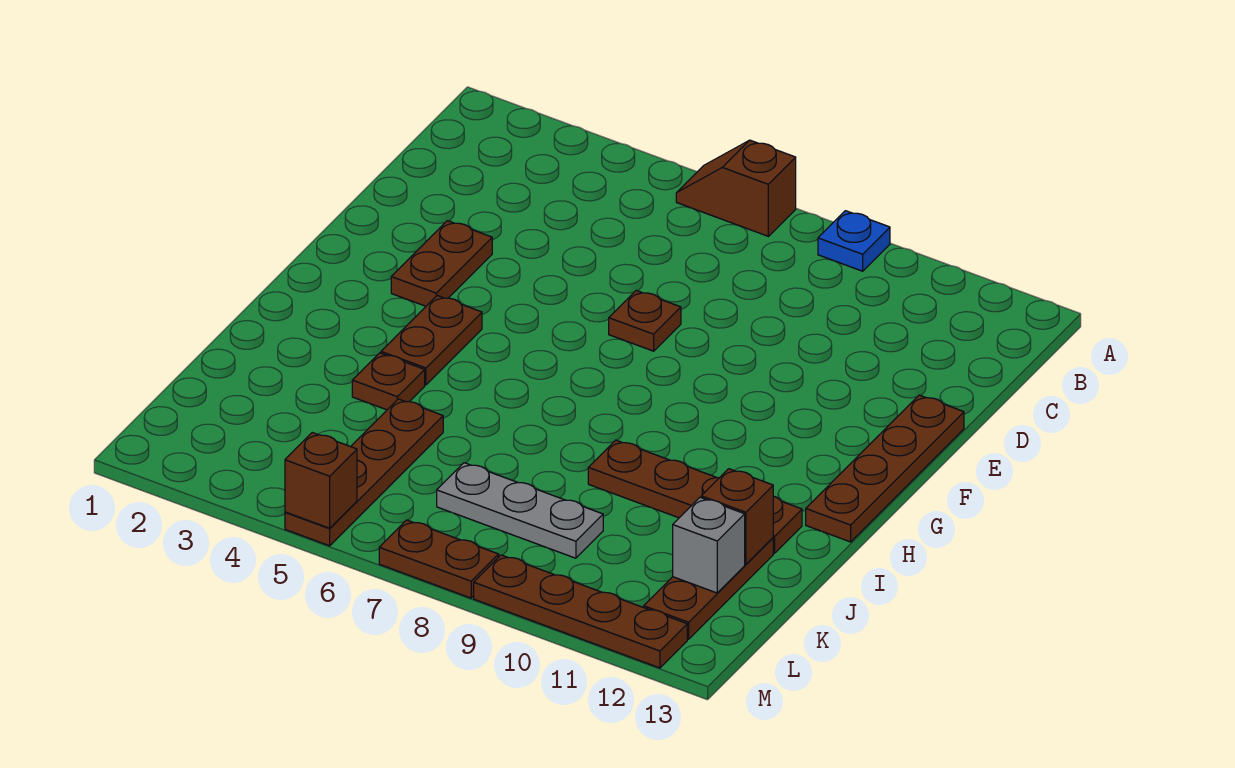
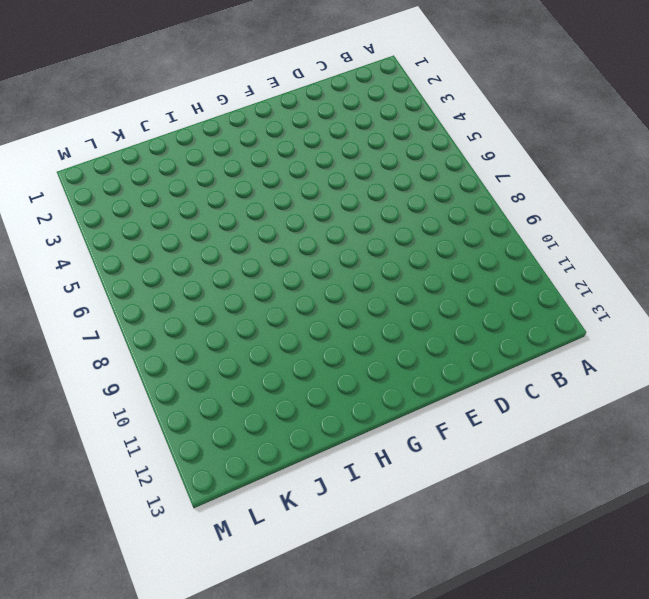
none -> brown slope A6:A7 level 1 top 7
none -> blue plate A9 level 1
none -> brown plate E3:F3 level 1

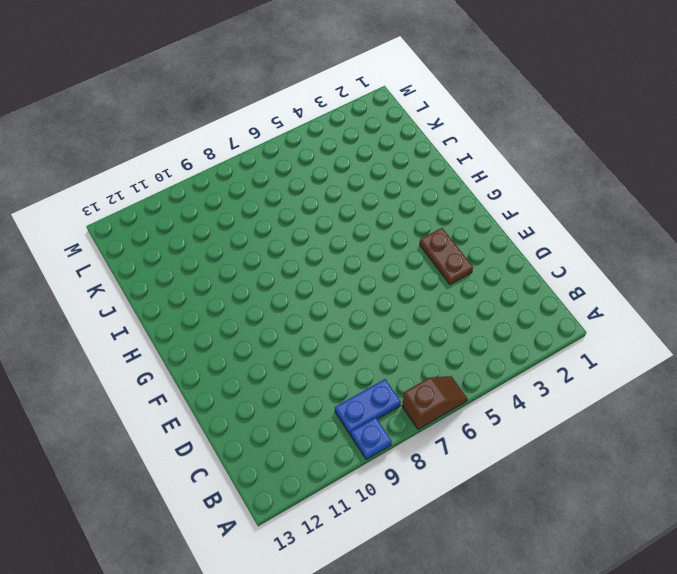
blue plate B8:B9 level 1 -> none
none -> brown plate E7 level 1
none -> brown plate E13:H13 level 1
none -> brown plate G4:H4 level 1

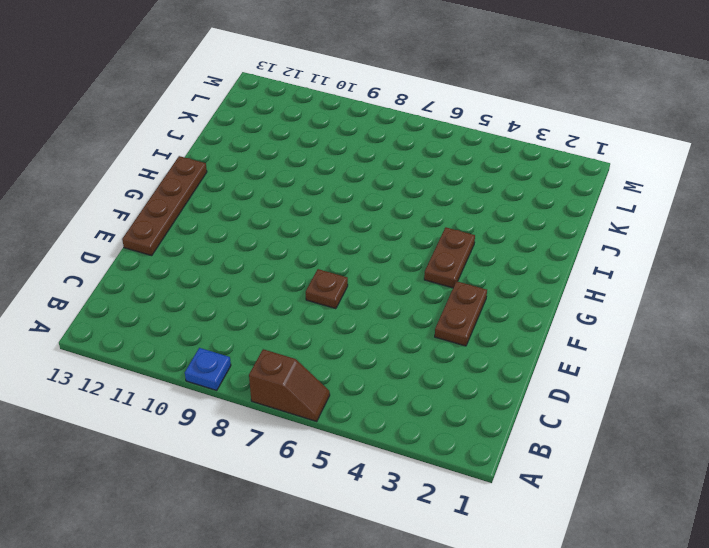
none -> brown plate I4 level 1
none -> brown plate I9:I12 level 1
none -> brown plate J5:M5 level 1

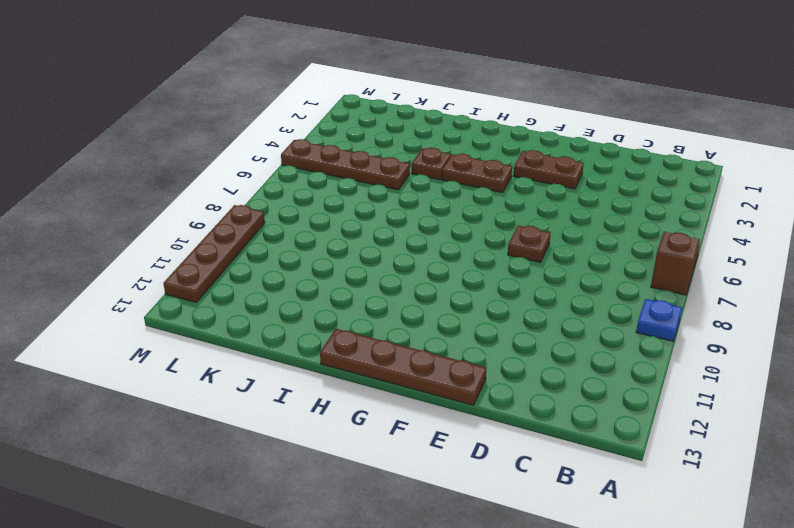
none -> brown plate I9:I12 level 1
none -> brown plate J12:L12 level 1
none -> grey plate K7:K9 level 1

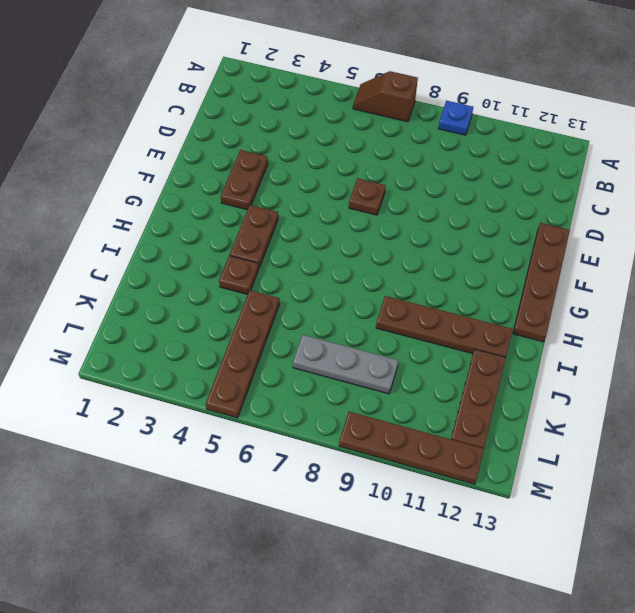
none -> brown plate M7:M8 level 1
none -> brown brick J12 level 2
none -> grey brick K12 level 2

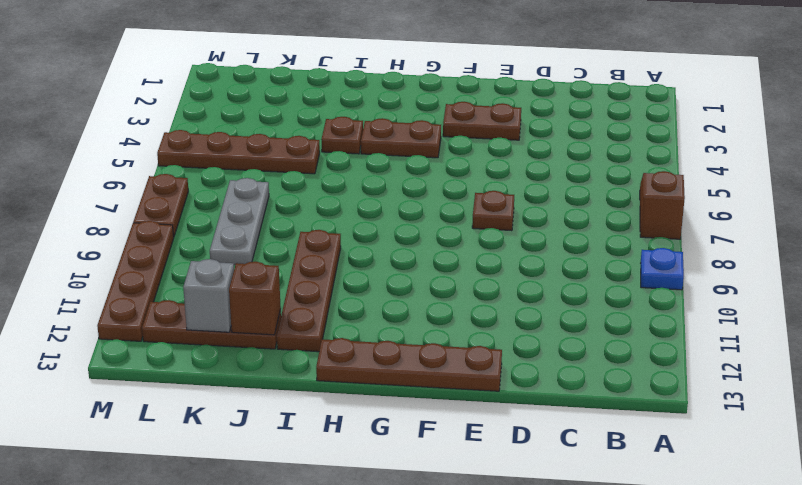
none -> brown brick M5 level 2

